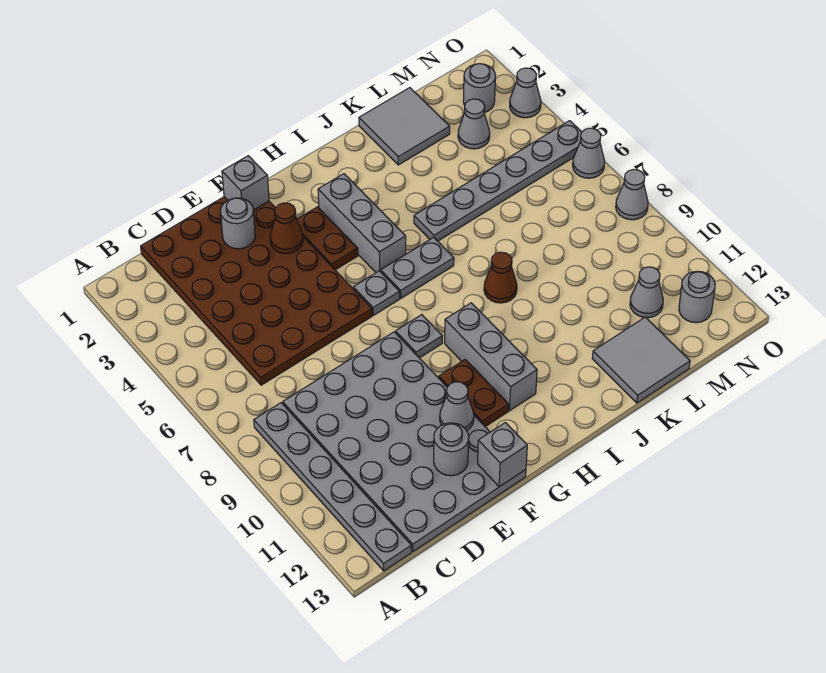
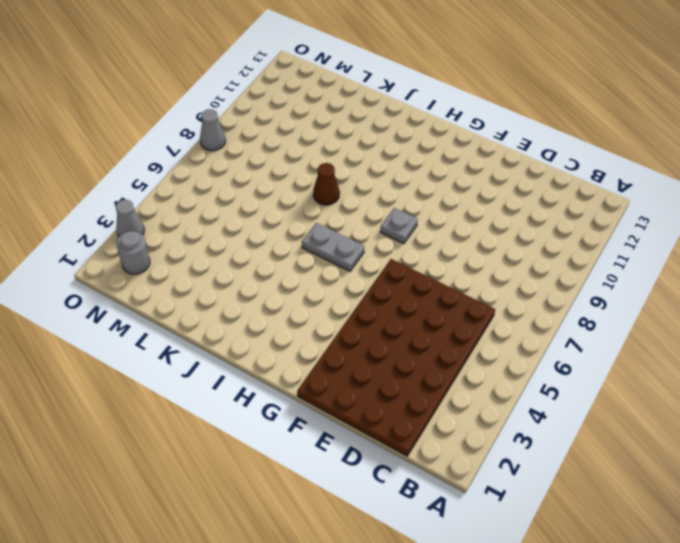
none -> grey plate B8:B13 level 1
none -> grey plate C8:F13 level 1
none -> brown plate G3:G4 level 1

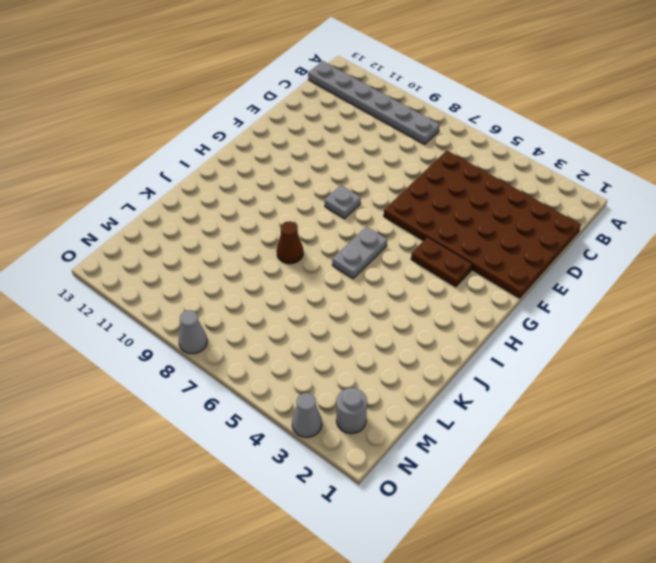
none -> grey plate C8:F13 level 1
none -> grey plate G6 level 1
none -> brown plate G10:G11 level 1

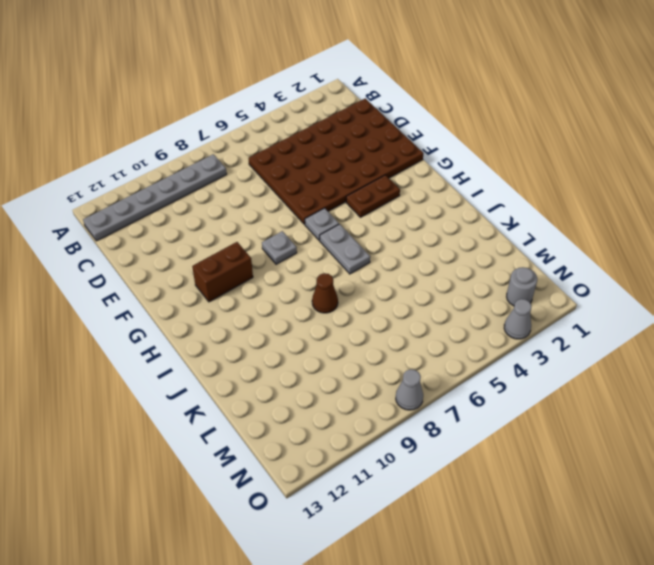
brown brick G10:G11 level 1 -> brown plate G10:G11 level 1
none -> grey plate C8:F13 level 1
none -> grey brick H3:H5 level 1
none -> grey brick H9:H11 level 1

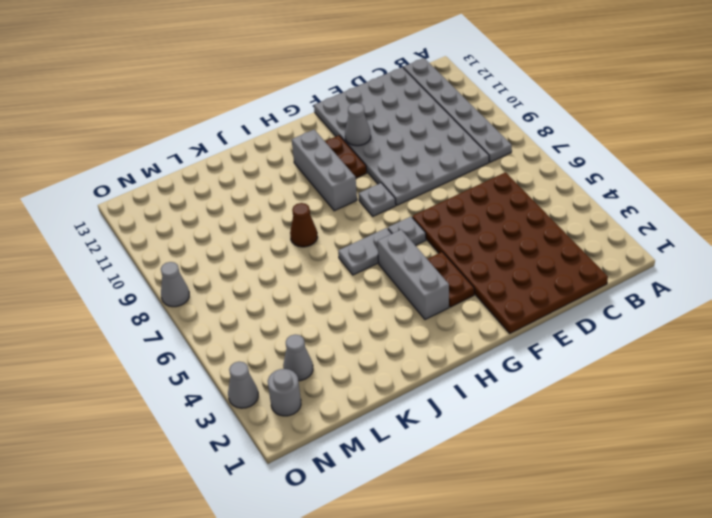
none -> grey plate J5:O5 level 1
none -> grey tile K1:L2 level 1
none -> grey tile K12:L13 level 1

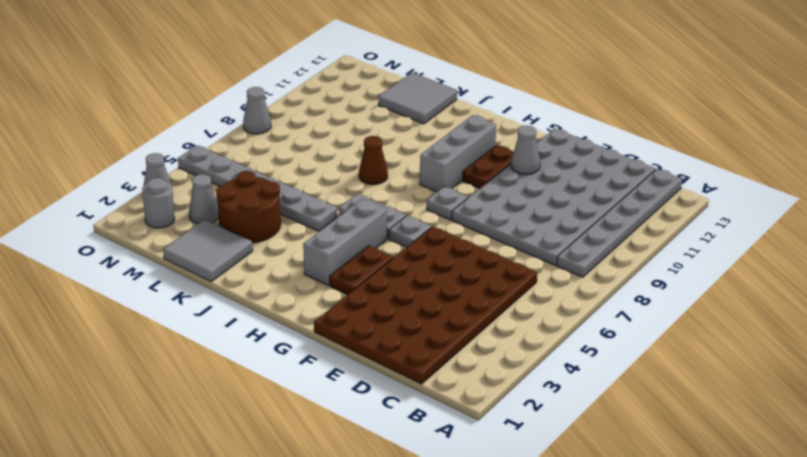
brown round brick K3:L4 level 1 -> none
none -> grey cone M11 level 1
none -> grey round brick N12 level 1
none -> grey cone O6 level 1

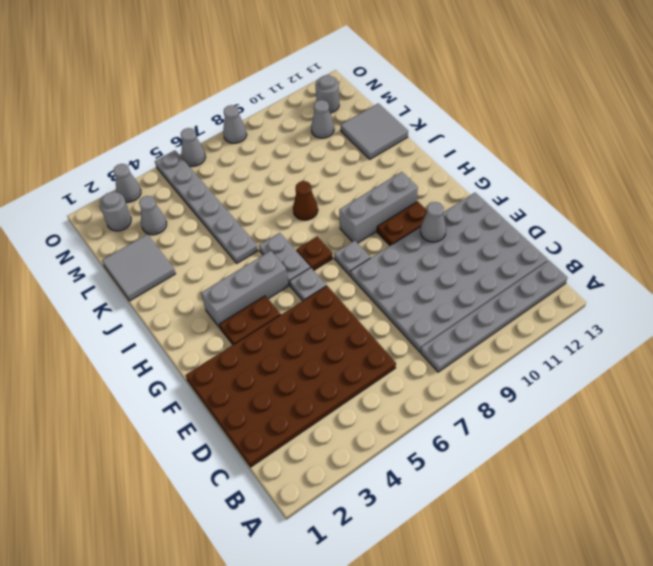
brown plate H7 level 1 -> none
none -> grey round brick E2 level 2
none -> grey round brick E12 level 2
none -> grey brick F1 level 2

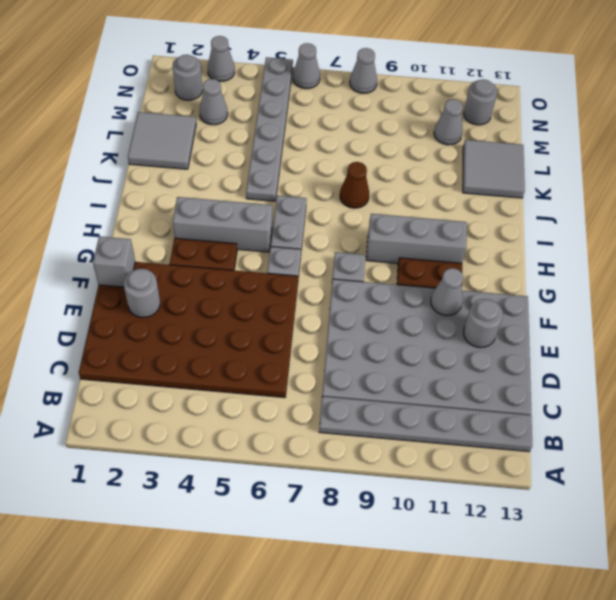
none -> brown cone F3 level 2
none -> grey brick F13 level 2

